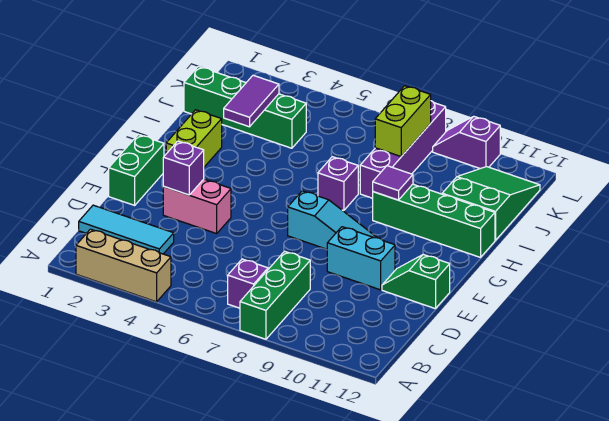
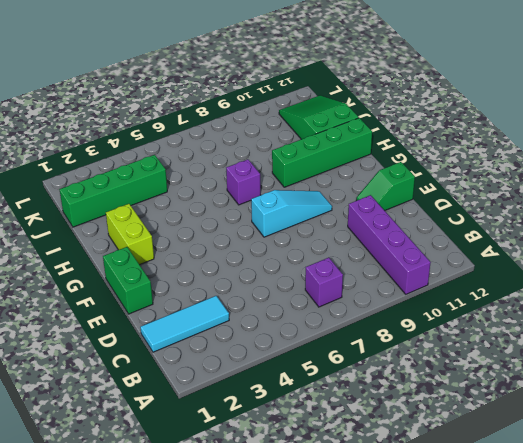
purple brick A10:D10 level 1 -> purple brick I8:L8 level 1
none -> tan brick A2:A4 level 1
none -> green brick A8:C8 level 1
none -> pink brick E3:E4 level 1

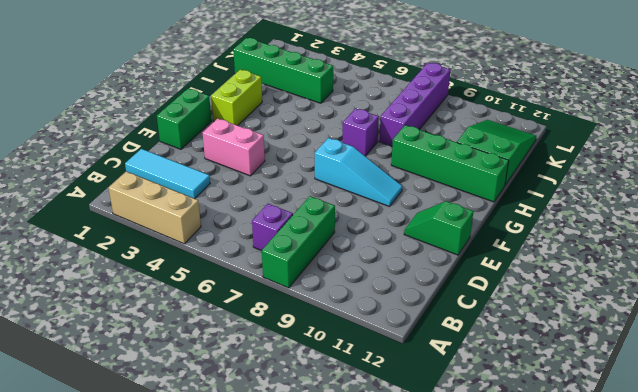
none -> cyan brick E9:E10 level 1
none -> purple slope L9:L10 level 1 top 10
none -> purple brick E3 level 2

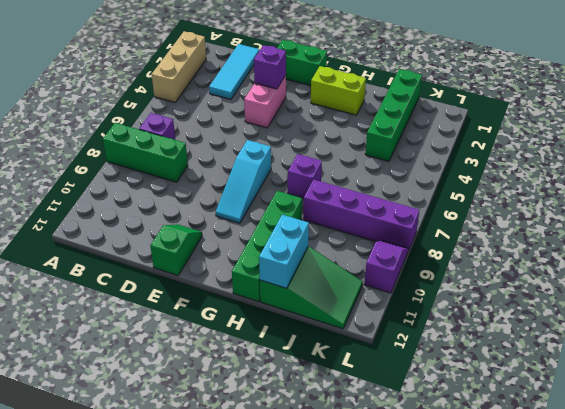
cyan brick I11:I12 level 2 -> cyan brick E9:E10 level 1
none -> purple tile H9 level 2
none -> purple tile I3:J3 level 2
none -> lime brick J8:K8 level 2

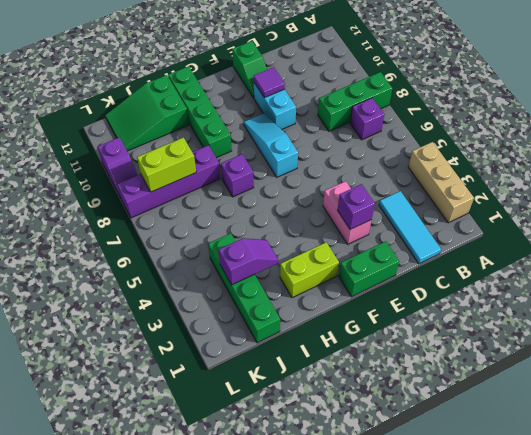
purple tile E10 level 2 -> purple tile H9 level 2
purple slope I3:J3 level 2 top J -> purple tile I3:J3 level 2

